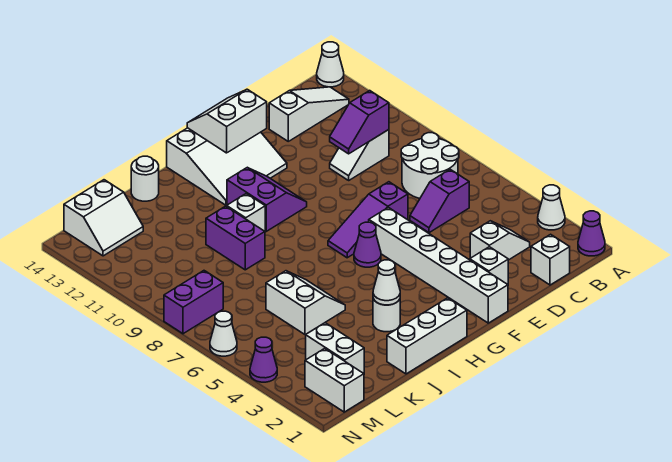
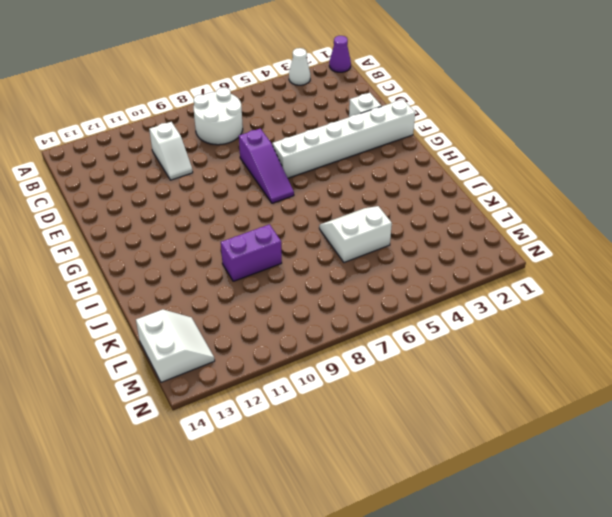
none -> white cone A14 level 1
none -> white slope B13:D13 level 1 top D
none -> white brick C1 level 1
none -> white slope C3:D3 level 1 top D

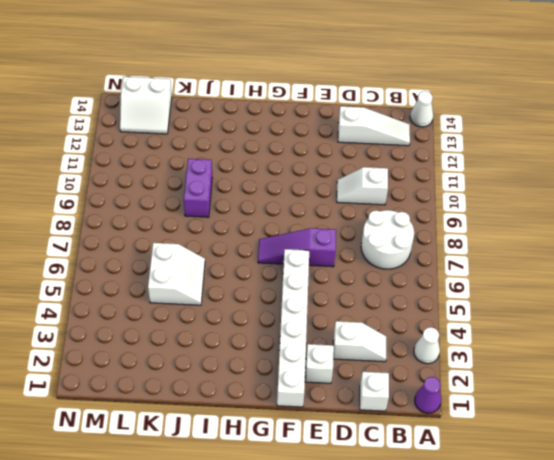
none -> purple slope C6:D6 level 1 top C
none -> white slope F12:H14 level 1 top 14
none -> purple cone G6 level 1
none -> purple slope G10:H11 level 1 top H

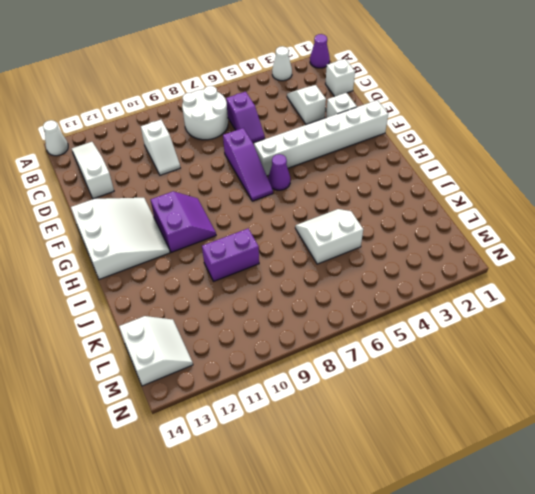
purple slope G10:H11 level 1 top 11 -> purple slope G10:H11 level 1 top H
none -> white brick H1:J1 level 1
none -> white round brick I3 level 1
none -> white brick I10 level 1
none -> white round brick J14 level 1

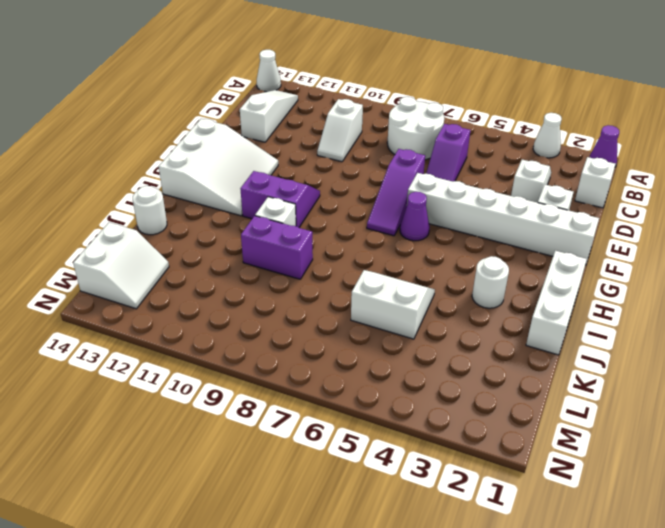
none -> white brick L2:L3 level 1
none -> white brick M1:M2 level 1
none -> purple brick M8:N8 level 1
none -> purple cone N4 level 1

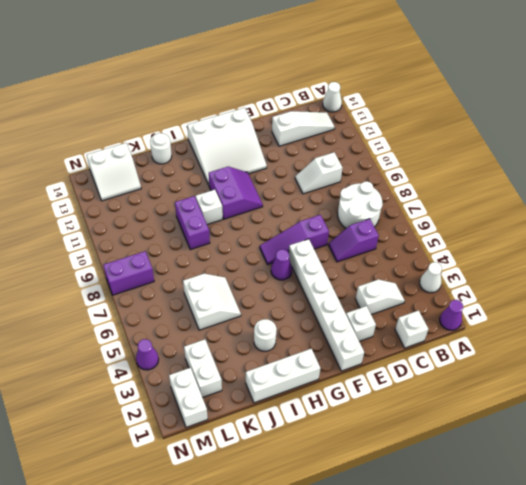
none -> white cone N6 level 1
none -> purple slope C10:D10 level 2 top C
none -> white slope F13:G14 level 2 top 13
none -> white cone I3 level 2

